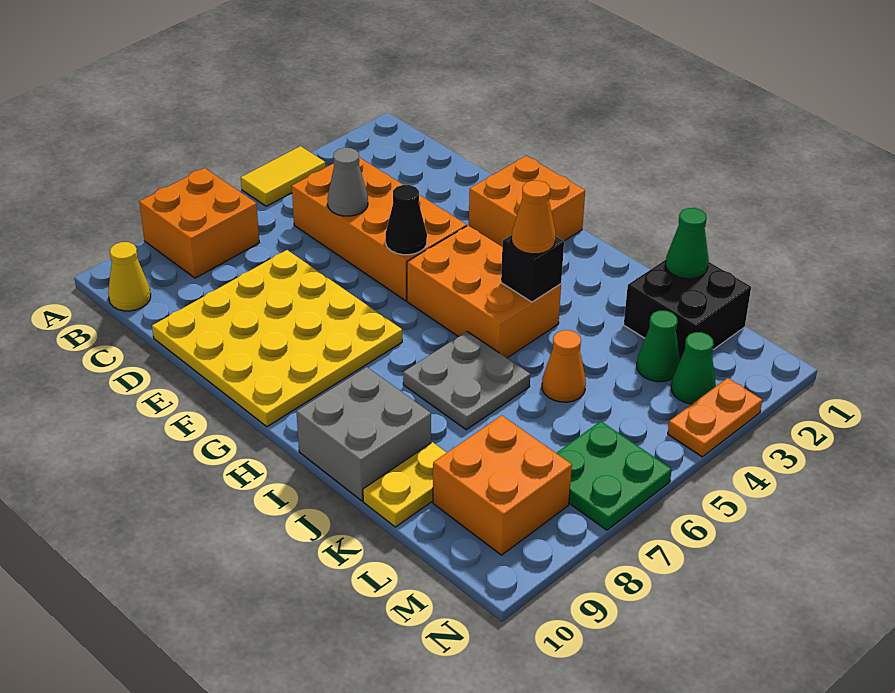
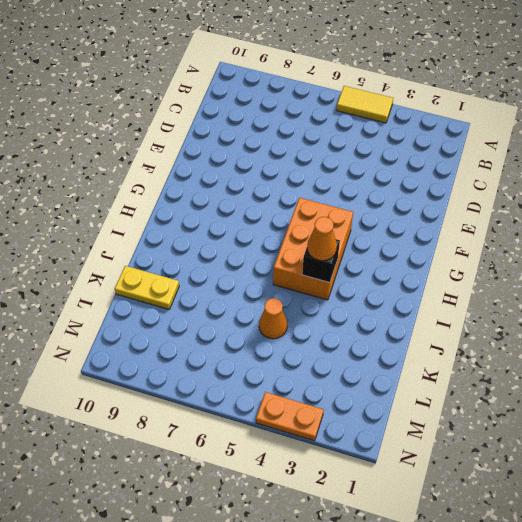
none -> orange brick A7:B8 level 1
none -> yellow cone B10 level 1
none -> orange brick C4:F5 level 1

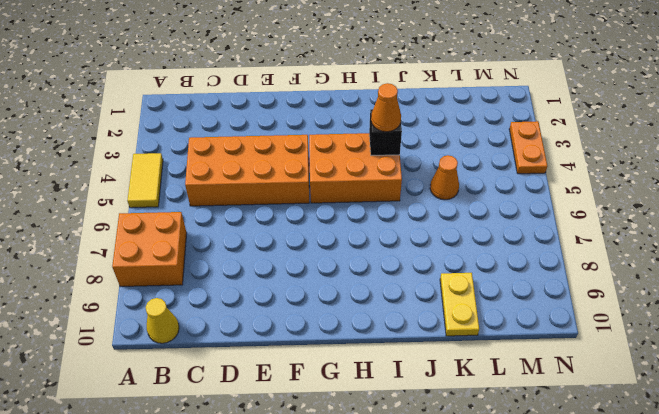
none -> yellow plate D7:G10 level 1
none -> orange brick F1:G2 level 1
none -> grey plate I6:J7 level 1

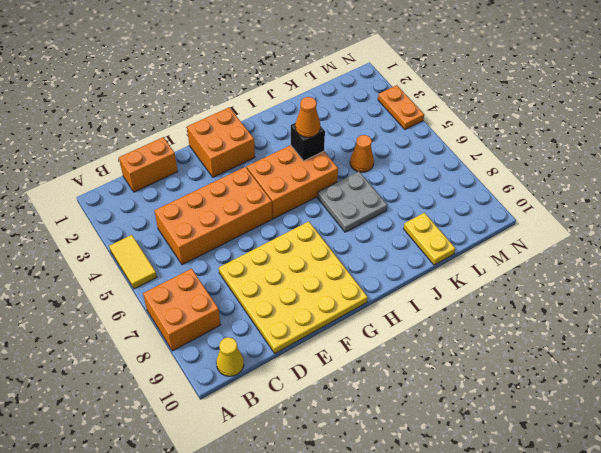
orange brick C1:D1 level 1 -> none
none -> grey brick I9:J10 level 1
none -> black brick K1:L2 level 1
none -> green cone L3 level 1

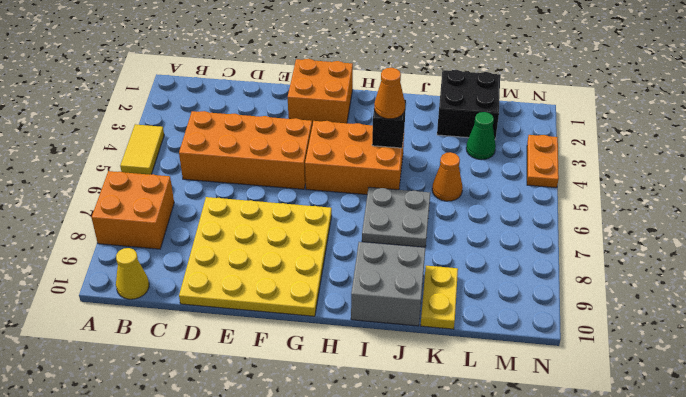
none -> orange brick L8:M9 level 1
none -> green cone M3 level 1
none -> green plate M6:N7 level 1

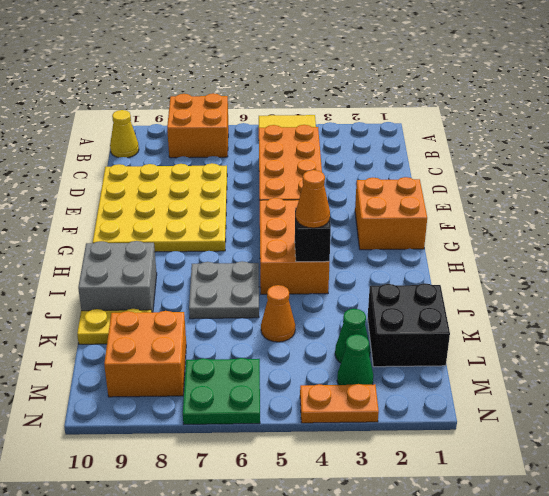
none -> grey cone D5 level 2
none -> black cone F5 level 2
none -> green cone K1 level 2

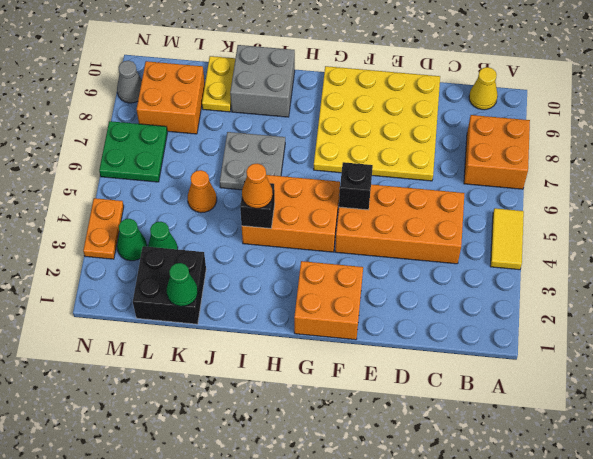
black brick F5 level 2 -> black cone F5 level 2
grey cone N9 level 1 -> grey cone D5 level 2

